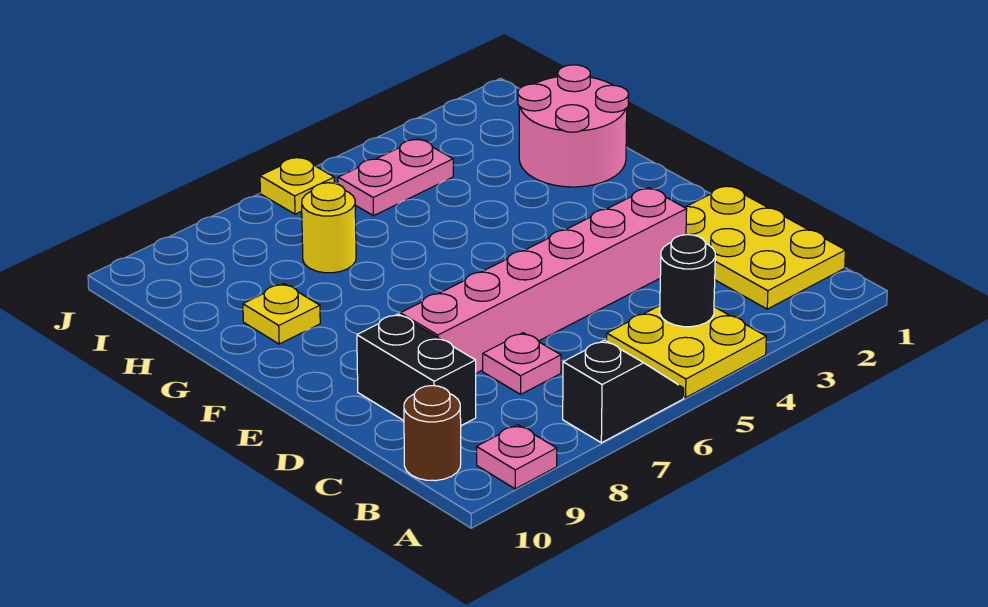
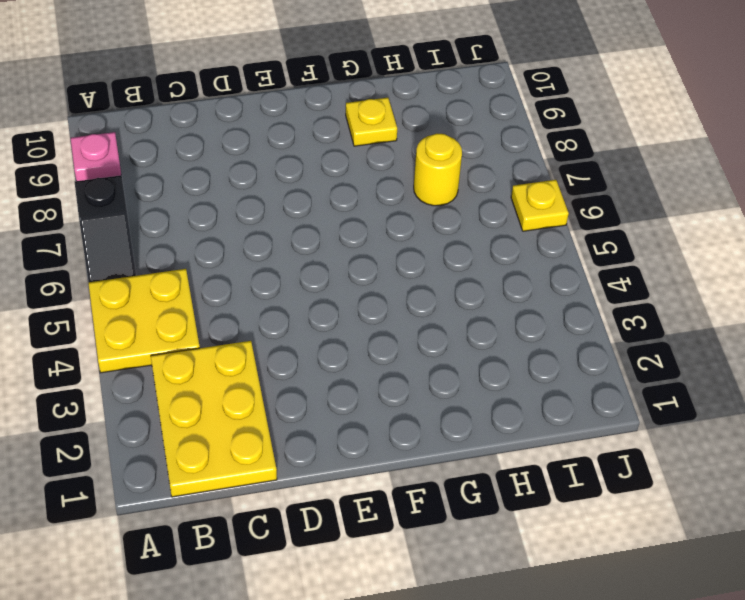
yellow plate B1:C3 level 1 -> yellow plate B1:D2 level 1
none -> brown round brick B10 level 1
none -> pink plate C7 level 1
none -> black brick C9:D9 level 1

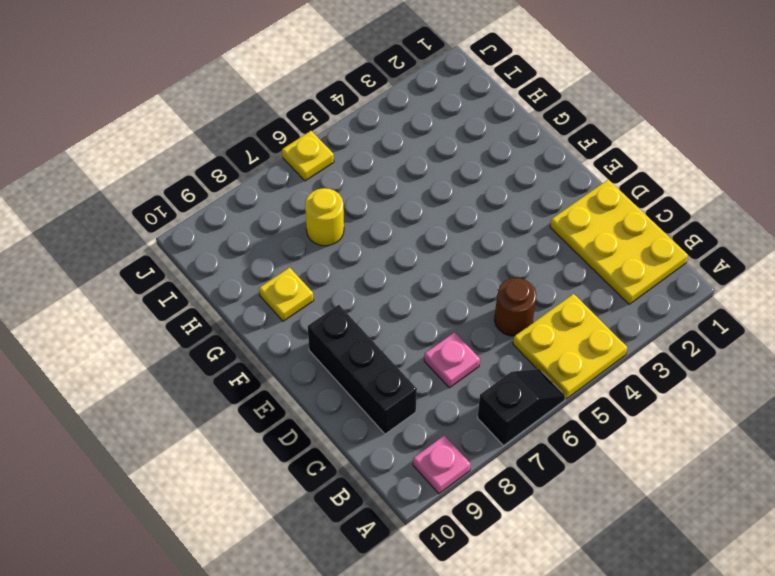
brown round brick C5 level 1 -> brown round brick B10 level 1
black brick C9:E9 level 1 -> black brick C9:D9 level 1
none -> pink brick D3:D8 level 1
none -> pink round brick G1:H2 level 1
none -> pink plate I4:I5 level 1

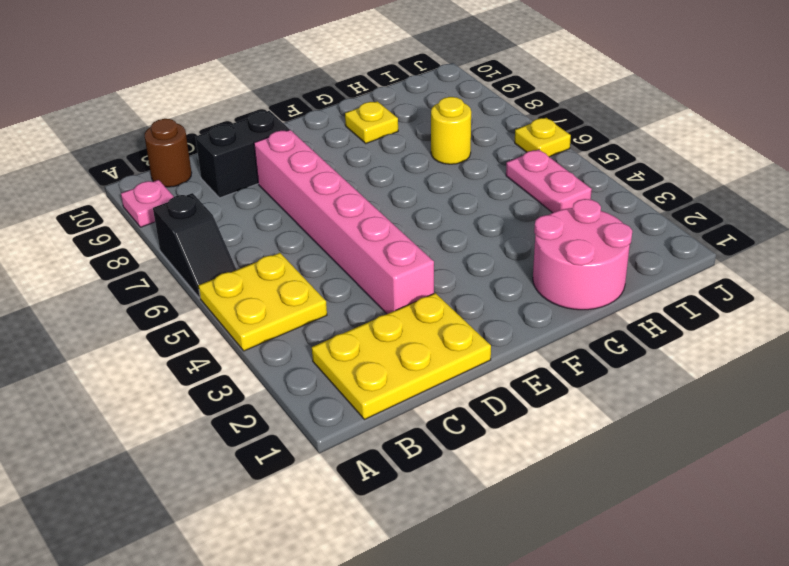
none -> pink plate C7 level 1
none -> black round brick B4 level 2

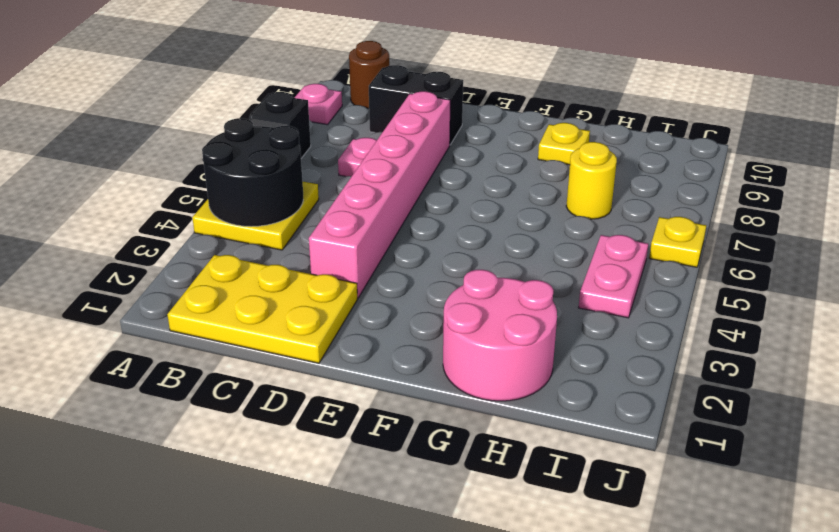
black round brick A4:B5 level 2 -> black round brick B4 level 2

